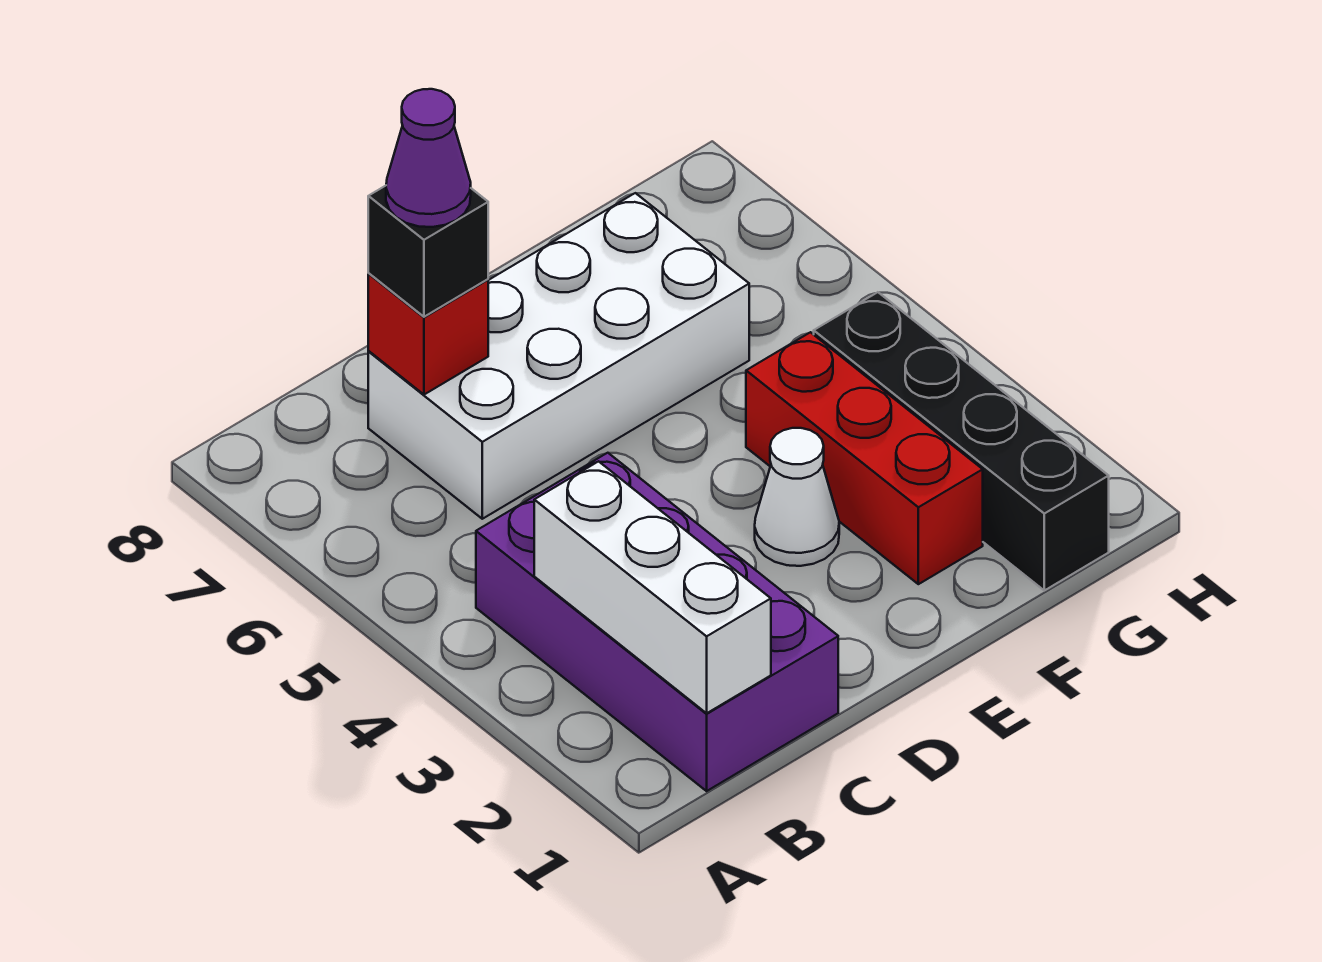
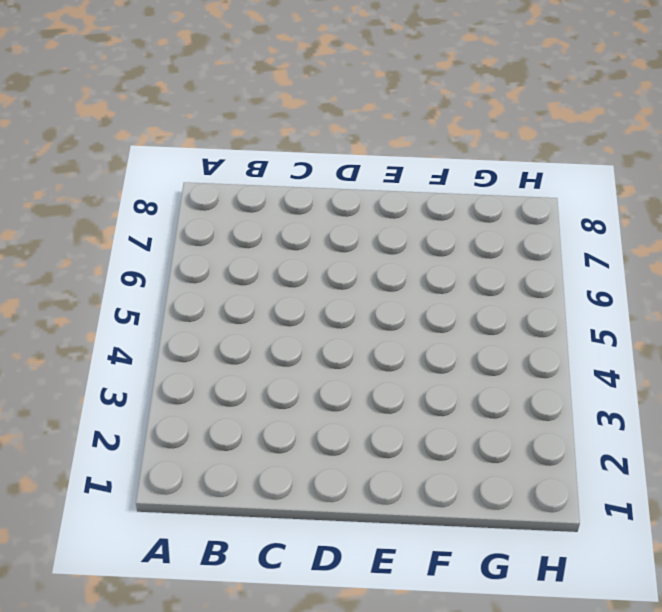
none -> purple brick B1:C4 level 1
none -> white brick C6:F7 level 1

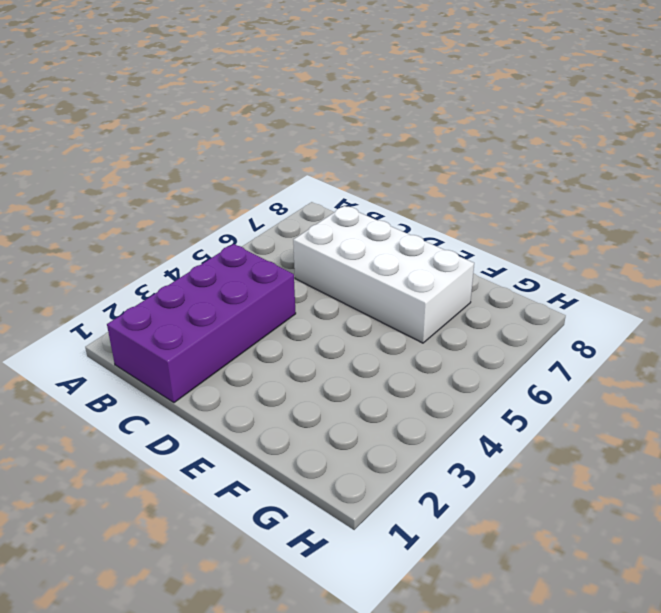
none -> white cone E3 level 1
none -> red brick F2:F4 level 1

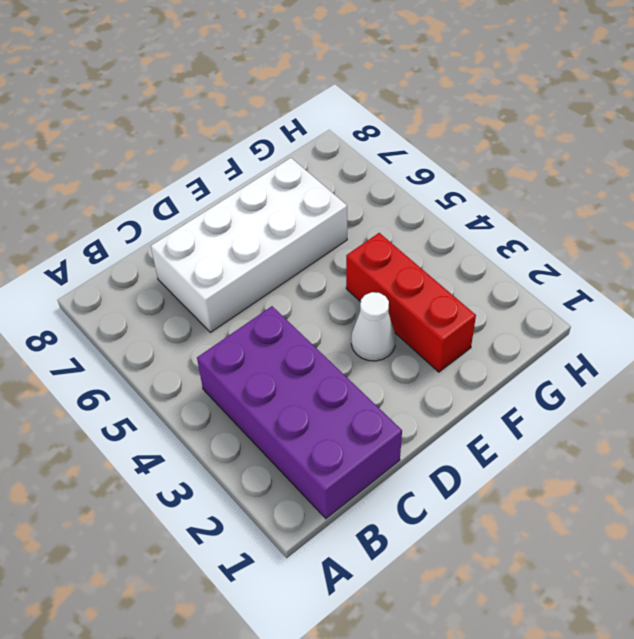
none -> black brick G1:G4 level 1
none -> white brick B1:B3 level 2

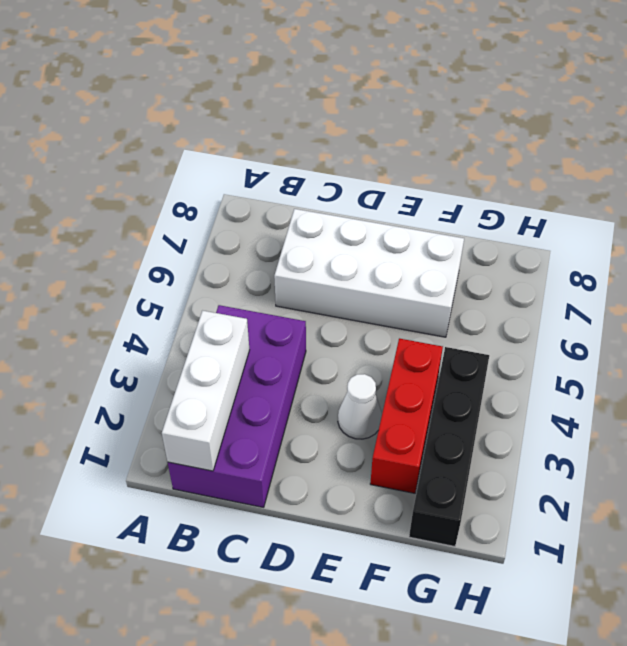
none -> red brick C7 level 2
none -> black brick C7 level 3

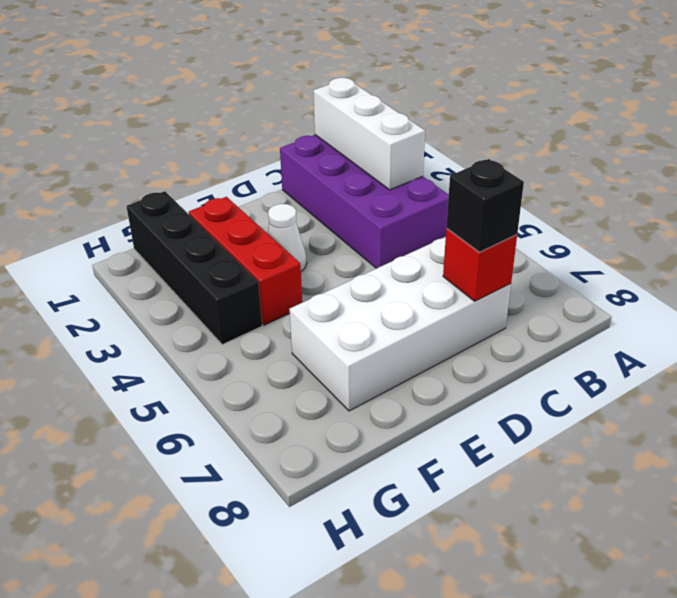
none -> purple cone C7 level 4

